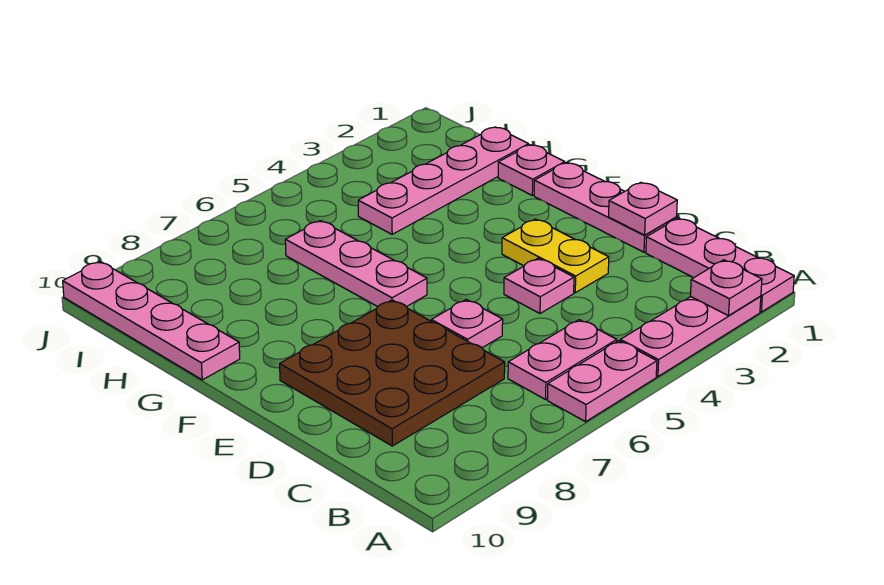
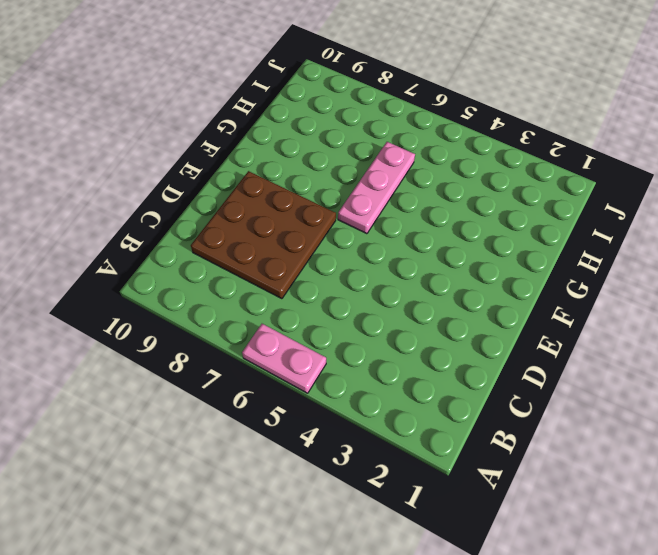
none -> pink plate A1:C1 level 1
none -> pink plate A2:A4 level 1
none -> pink plate B5:B6 level 1

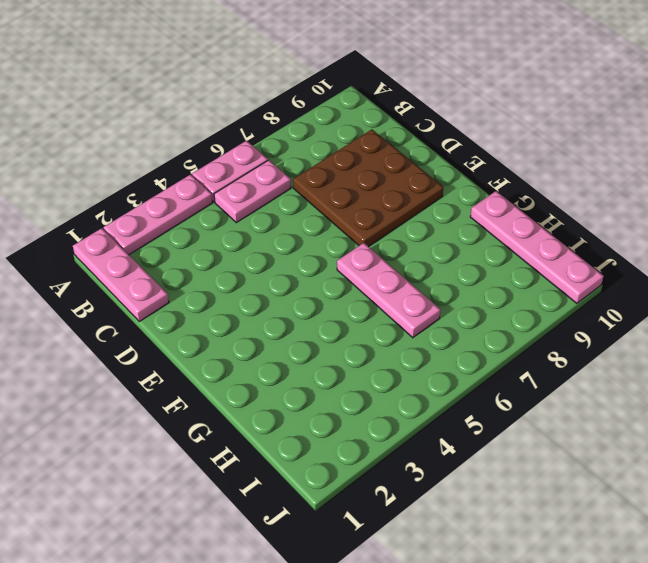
none -> pink plate D1:F1 level 1
none -> yellow plate D3:E3 level 1
none -> pink plate D4 level 1

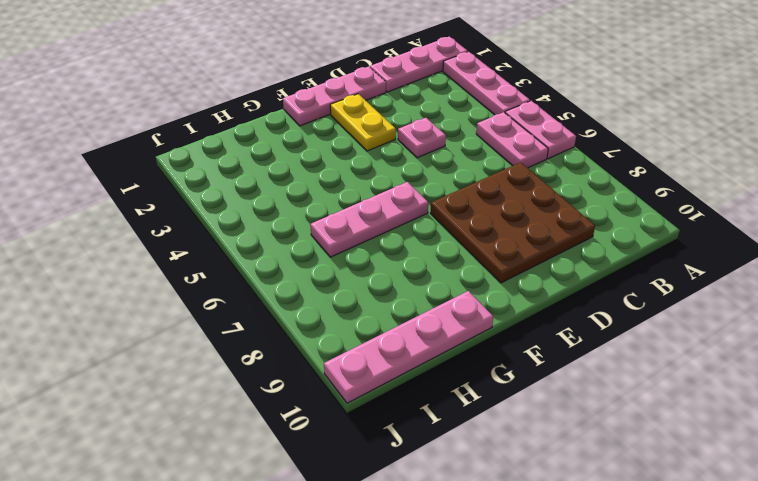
yellow plate E2:E3 level 1 -> yellow plate D3:E3 level 1
none -> pink plate D6 level 1
none -> pink plate G1 level 1
none -> pink plate H1:H4 level 1

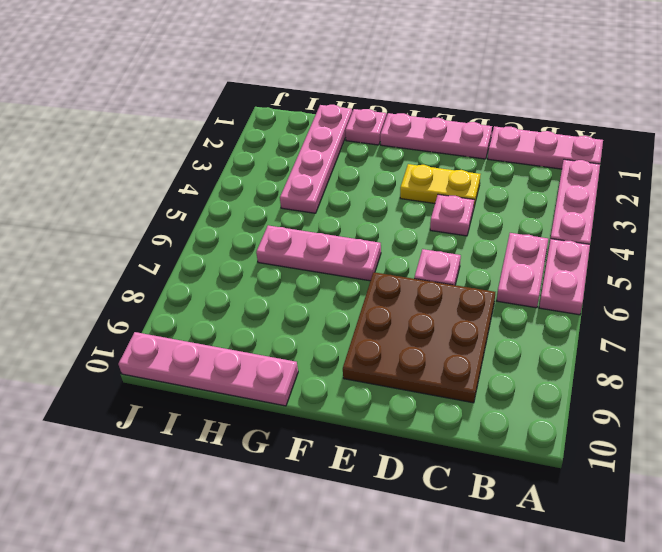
none -> pink plate A2 level 2
none -> pink plate D1 level 2

